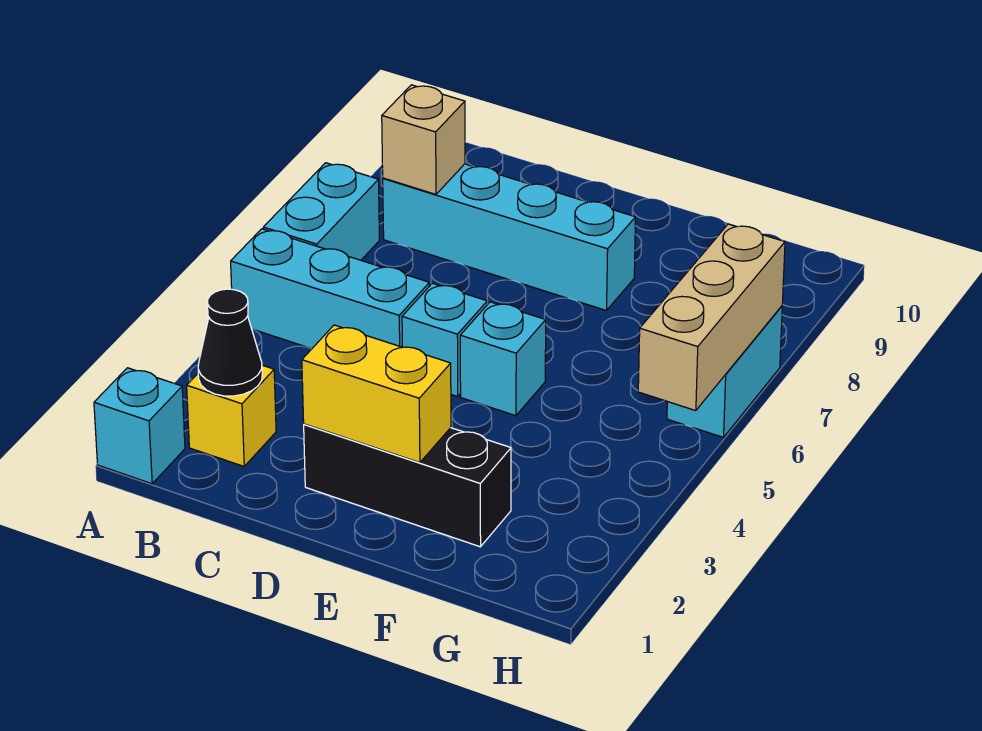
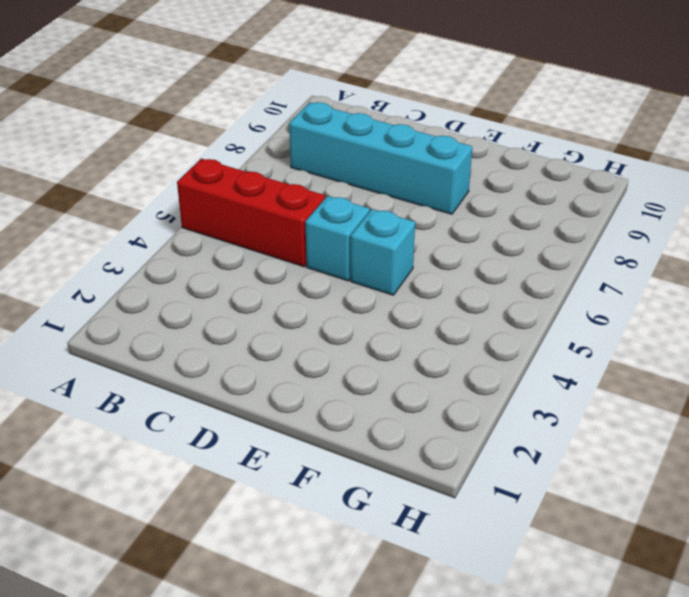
red brick A5:C5 level 1 -> cyan brick A5:C5 level 1
none -> cyan brick A1 level 1
none -> cyan brick A6:A7 level 1
none -> yellow brick B2 level 1

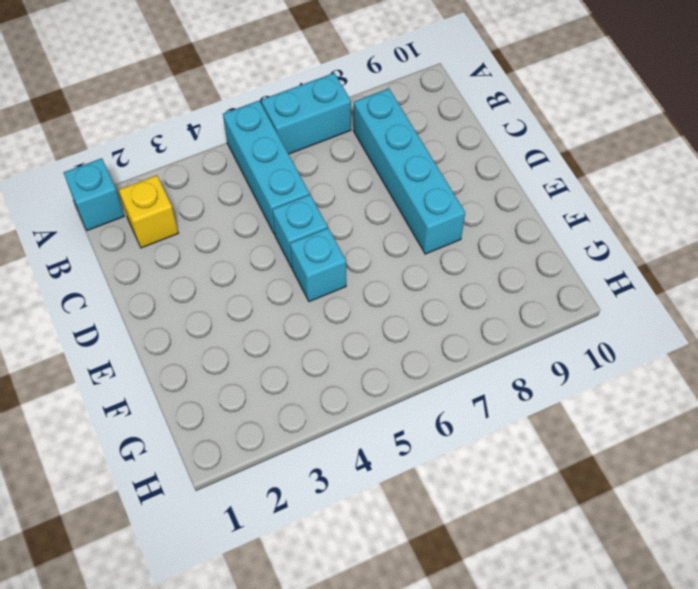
none -> black brick D2:F2 level 1
none -> cyan brick H6:H7 level 1
none -> black cone B2 level 2

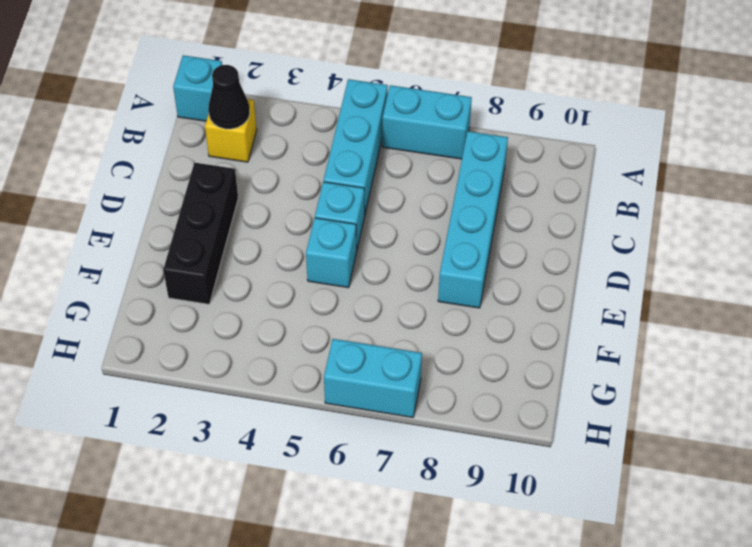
none -> tan brick B8 level 2
none -> yellow brick D2:E2 level 2
none -> tan brick H5:H7 level 2

